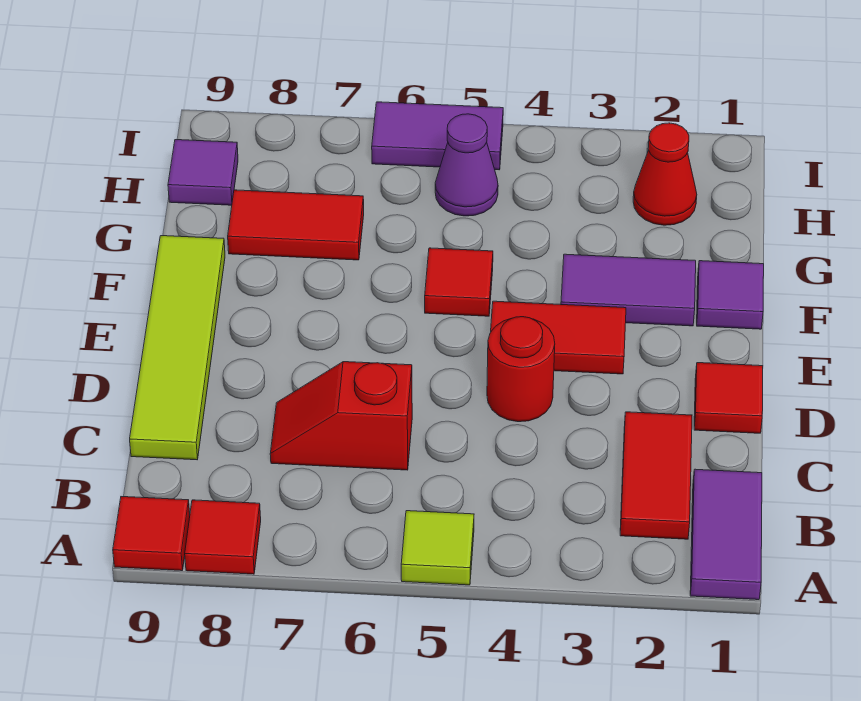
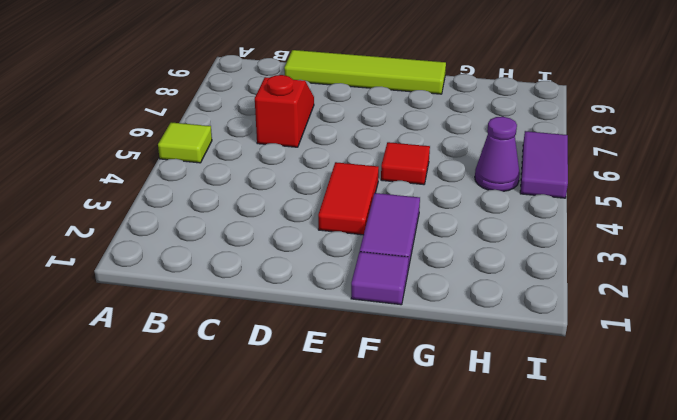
none -> purple tile A1:B1 level 1
none -> red tile A8 level 1
none -> red tile A9 level 1

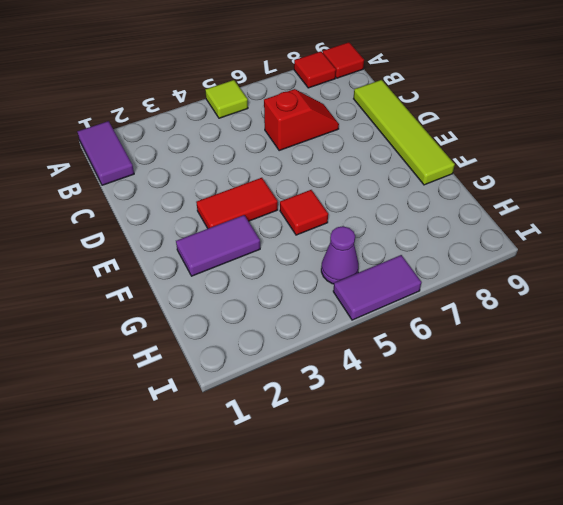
none -> red tile B2:C2 level 1
none -> red tile D1 level 1
none -> red round brick D4 level 1

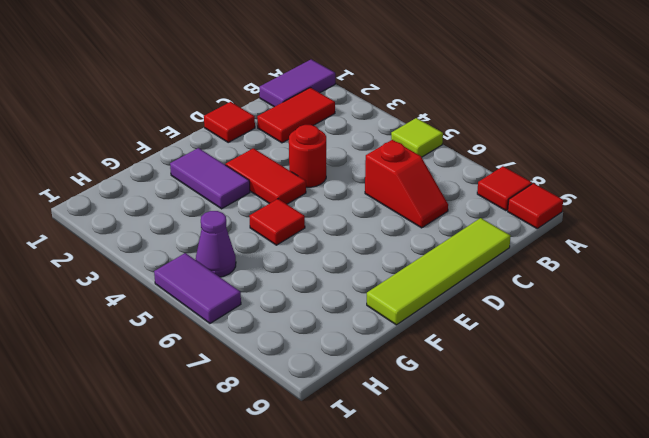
none -> purple tile F1 level 1
none -> red tile G7:G8 level 1
none -> red cone H2 level 1

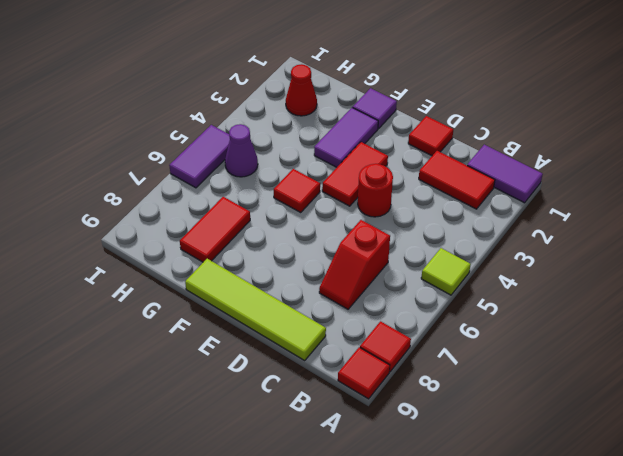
none -> purple tile H9 level 1

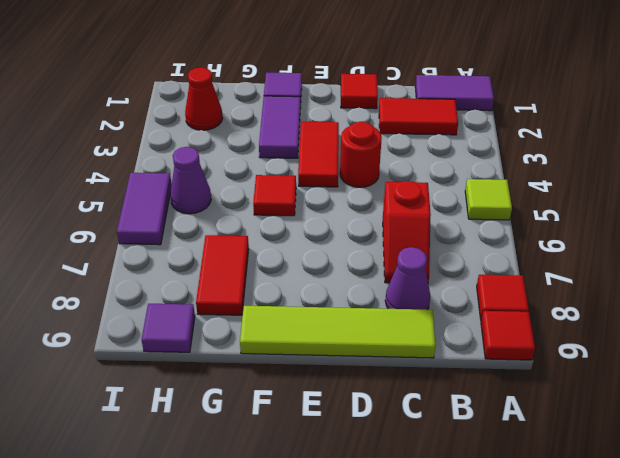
purple cone C8 level 1 -> none

